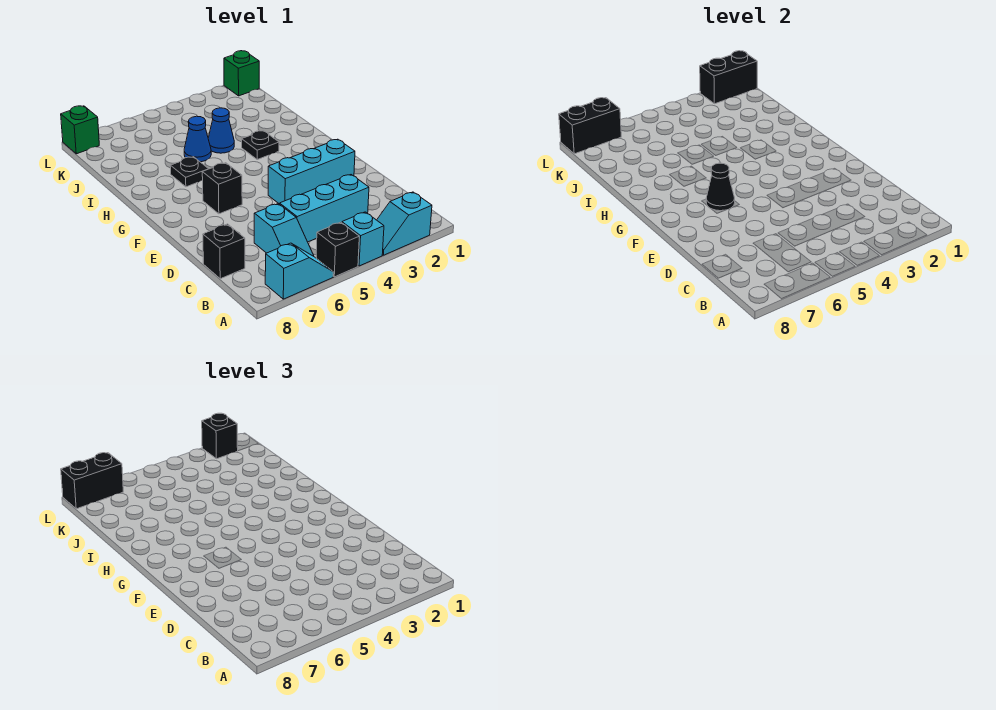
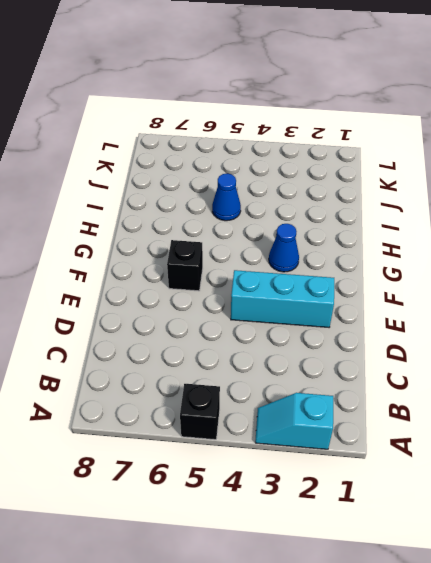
blue cone G3 level 1 -> blue cone I4 level 1
none -> cyan brick A4 level 1
none -> cyan slope A6:A7 level 1 top 7
none -> cyan slope B6:C6 level 1 top C

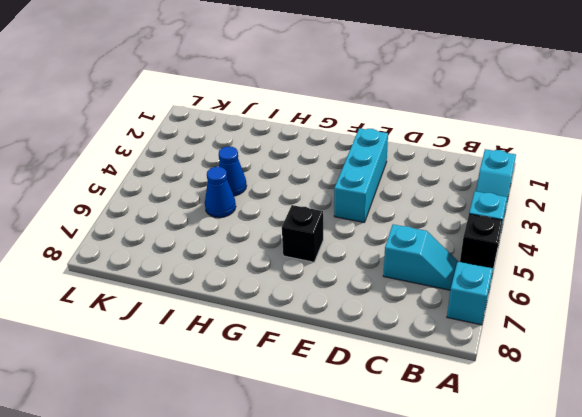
none -> cyan brick C3:C5 level 1
none -> black brick C8 level 1
none -> black plate H3 level 1

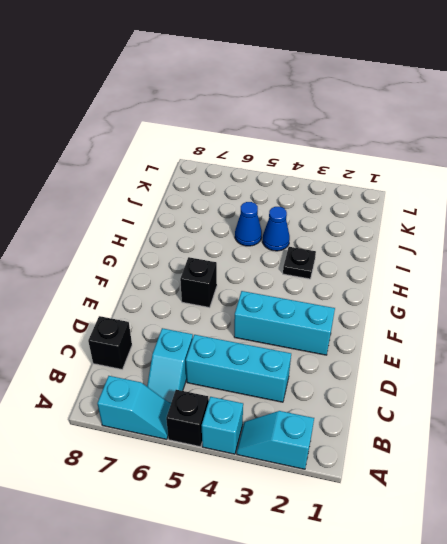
none -> black plate H6 level 1
none -> green brick L1 level 1
none -> green brick L8 level 1

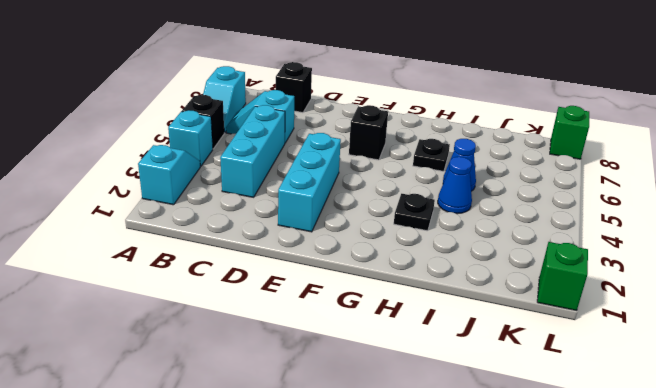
none -> black cone F6 level 2
none -> black brick L1:L2 level 2
none -> black brick L7:L8 level 2

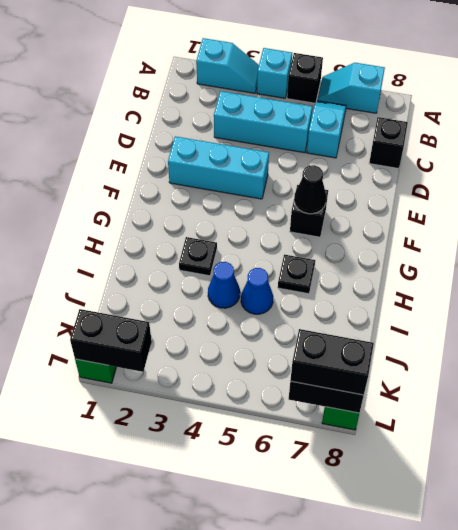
none -> black brick L2 level 3

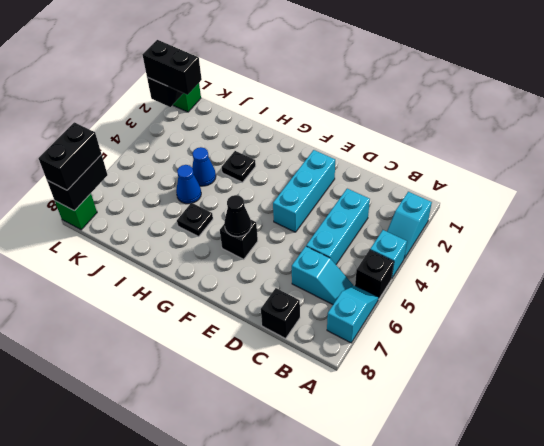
black brick K2:L2 level 3 -> black brick L2 level 3

